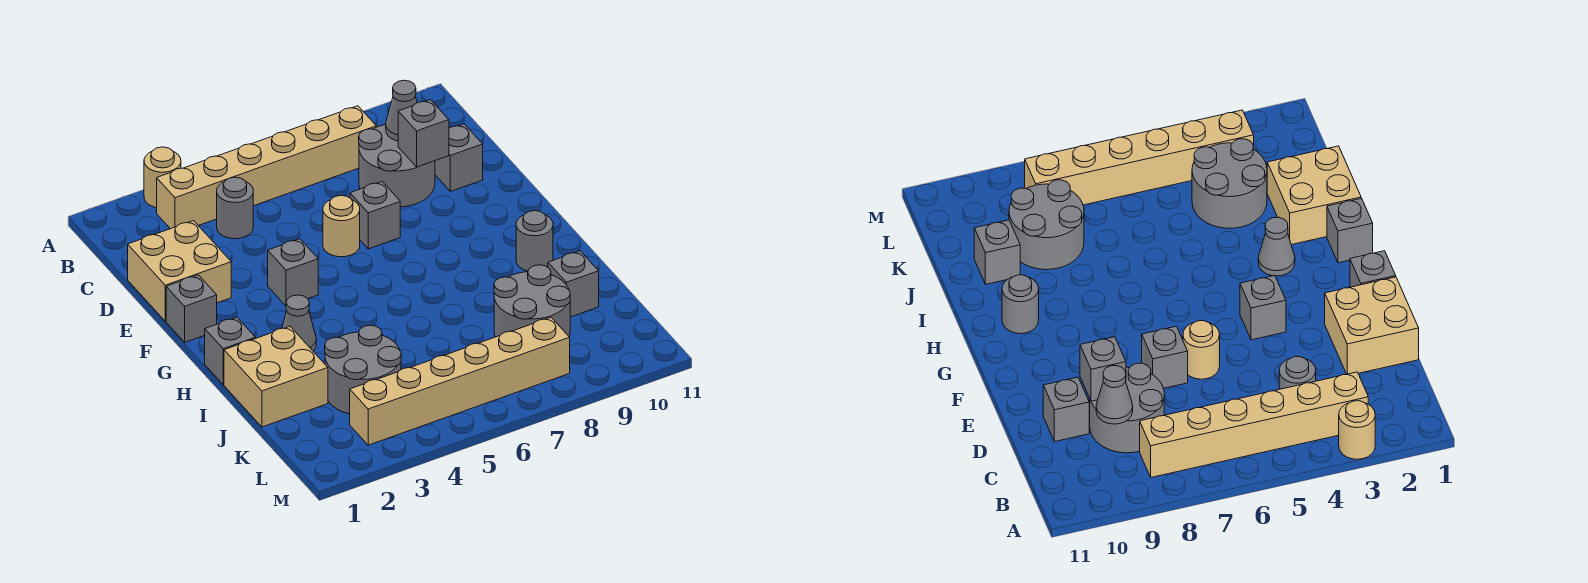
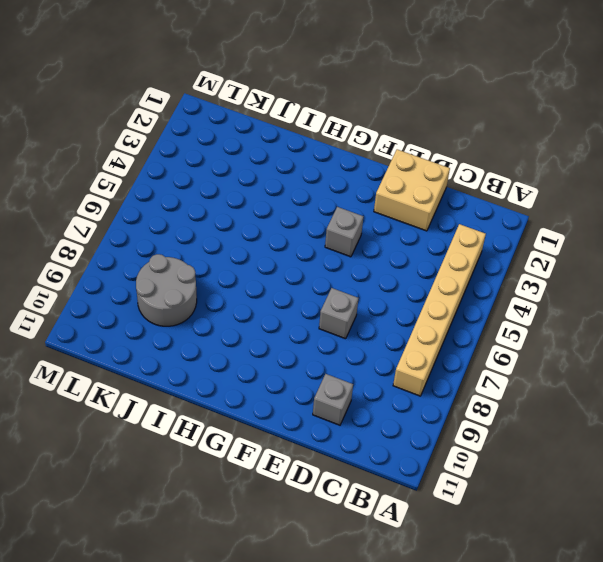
none -> tan round brick A3 level 1
none -> grey round brick C4 level 1
none -> grey round brick C8:D9 level 1

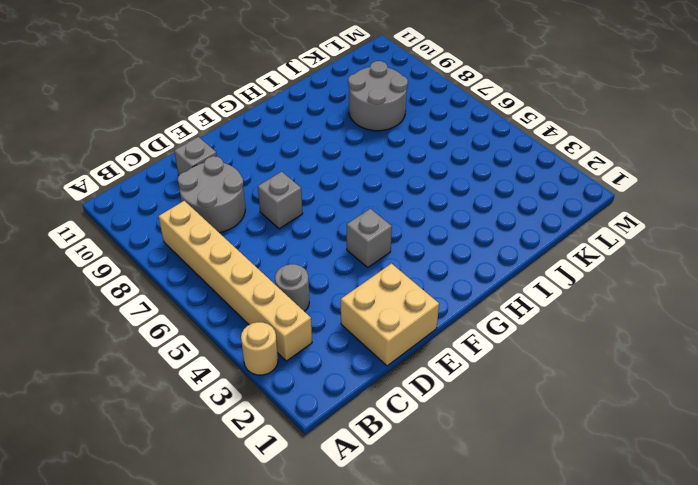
none -> tan round brick E6 level 1
none -> grey brick F1 level 1
none -> grey brick H1 level 1

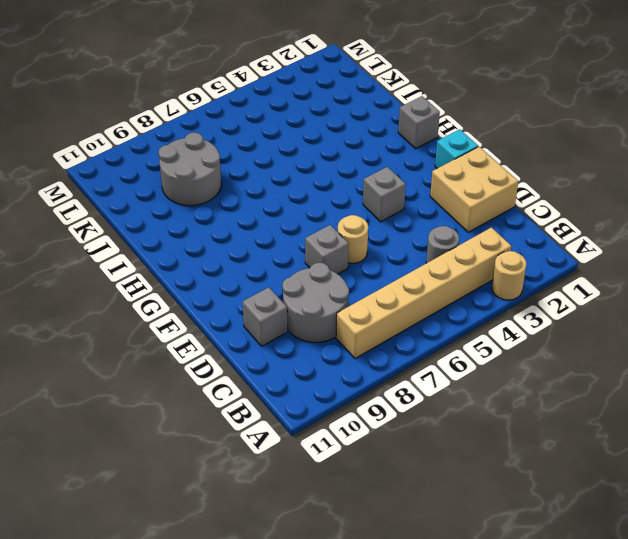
cyan brick F1 level 1 -> grey brick F1 level 1
none -> grey cone H3 level 1
none -> grey round brick H10 level 1
none -> tan brick I1:J2 level 1

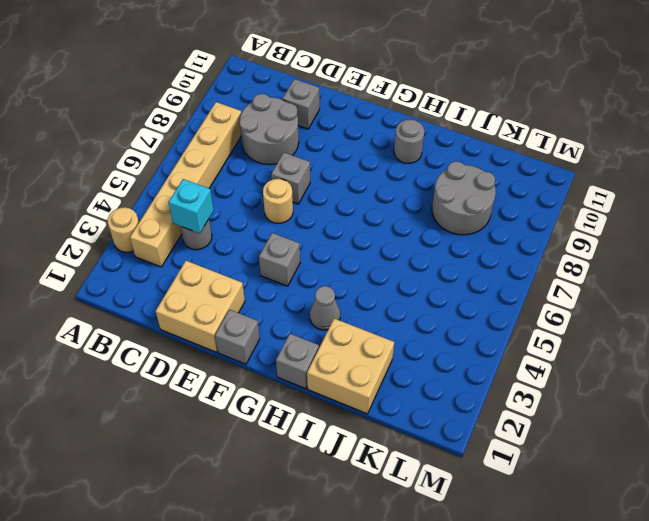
cyan brick C4 level 2 -> none
none -> grey round brick J3:K4 level 1
none -> grey brick J10 level 1
none -> tan brick L3:L8 level 1

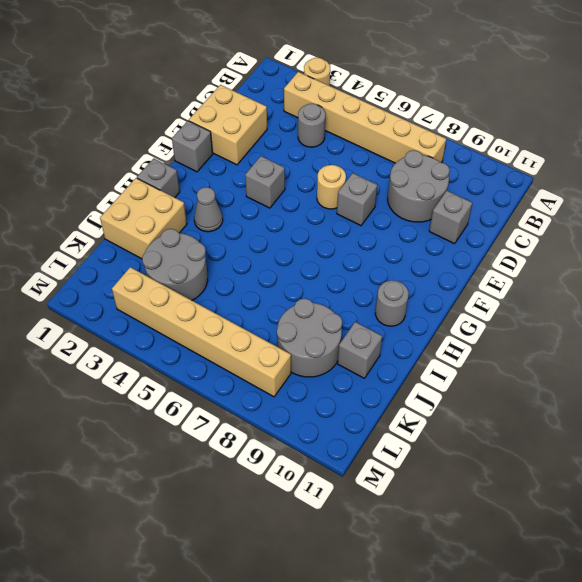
none -> grey cone C9 level 2
none -> grey brick D9 level 2

